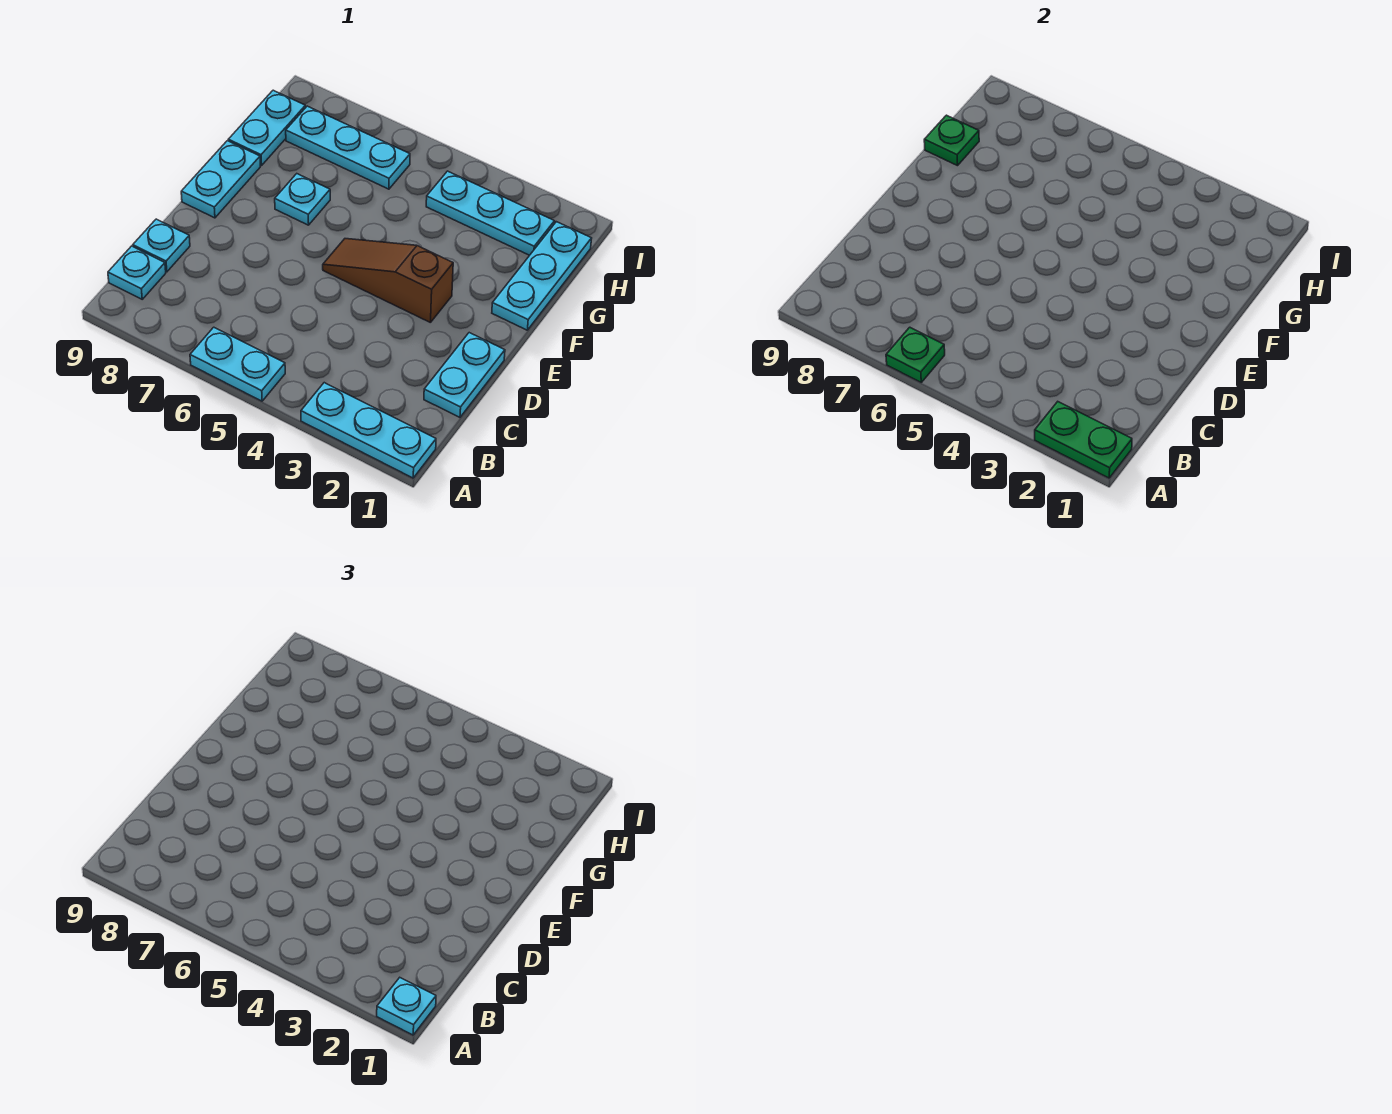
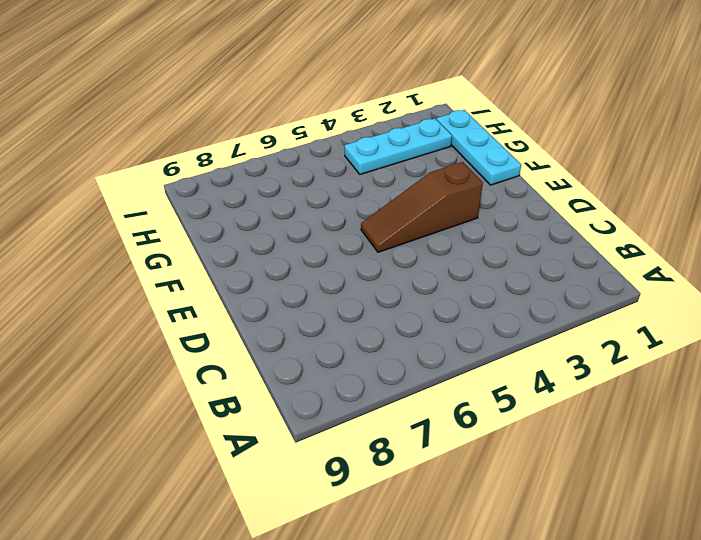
none -> cyan plate A1:A3 level 1
none -> cyan plate A5:A6 level 1
none -> cyan plate B9 level 1

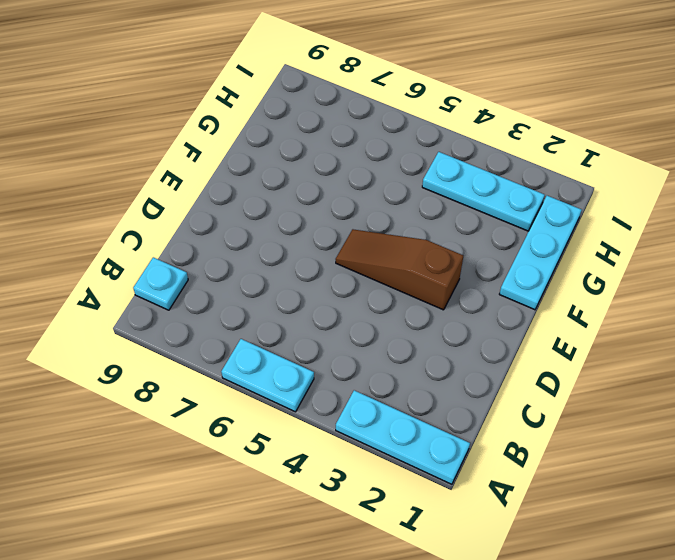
none -> cyan plate C1:D1 level 1
none -> cyan plate C9 level 1
none -> cyan plate E9:F9 level 1

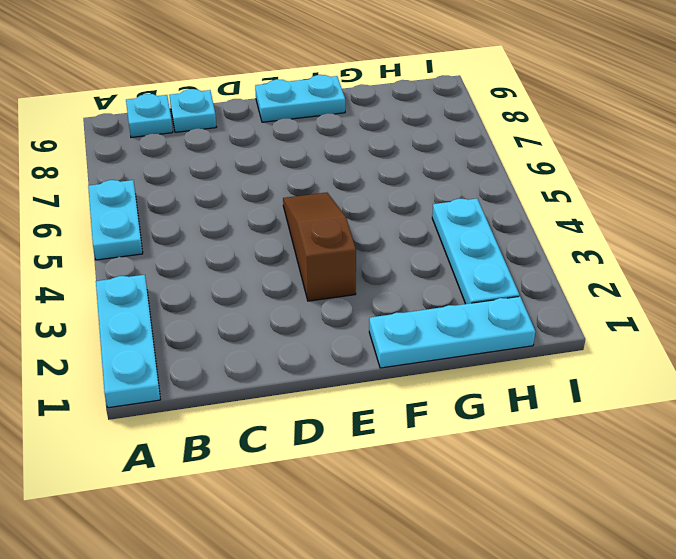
none -> cyan plate C1:D1 level 1
none -> cyan plate F7 level 1
none -> cyan plate G9:H9 level 1

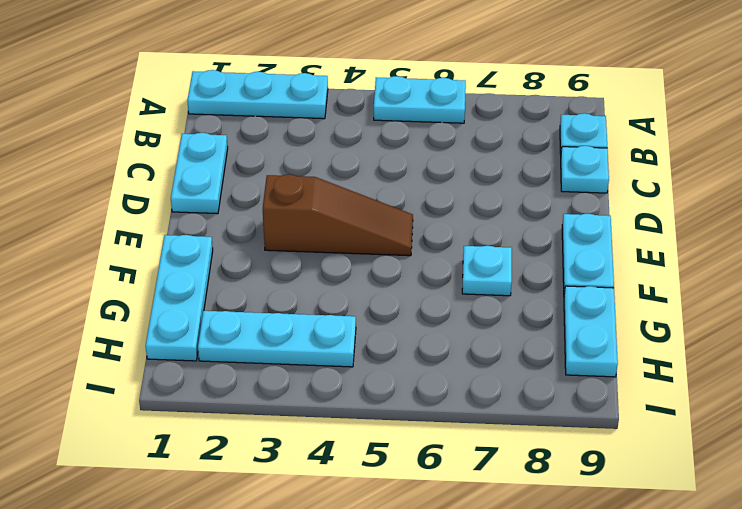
none -> cyan plate H6:H8 level 1
none -> green plate A1:A2 level 2
none -> green plate A6 level 2

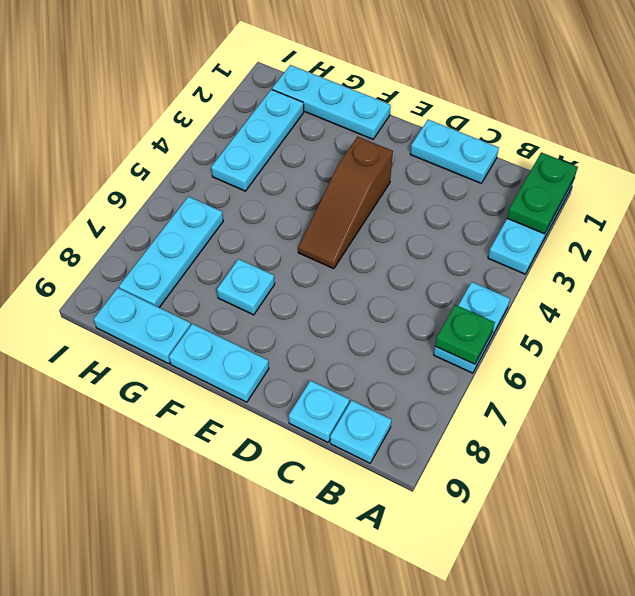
none -> green plate G9 level 2
none -> cyan plate A1 level 3

